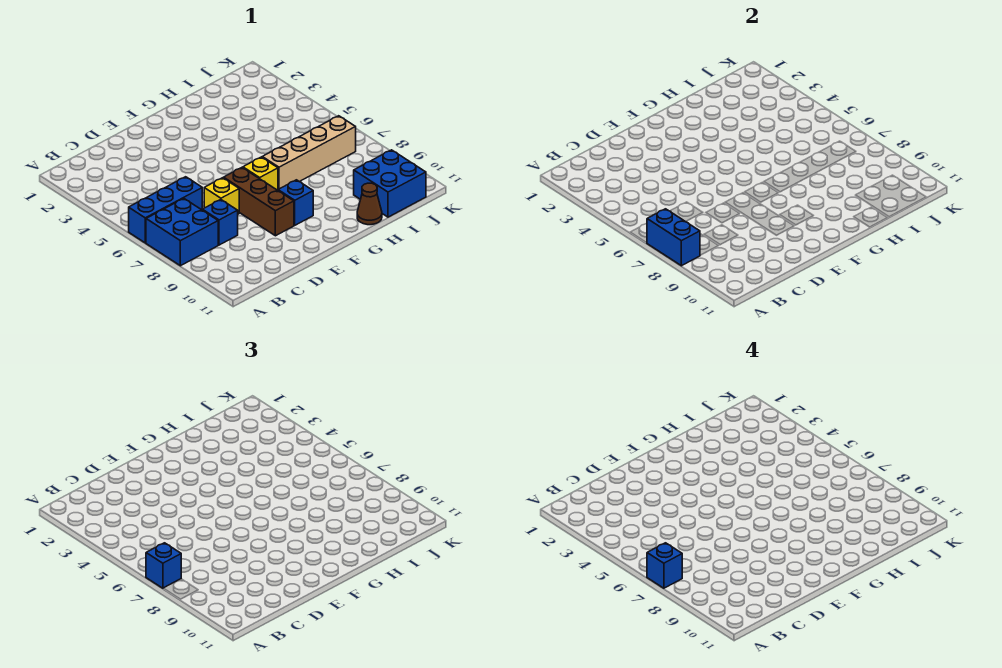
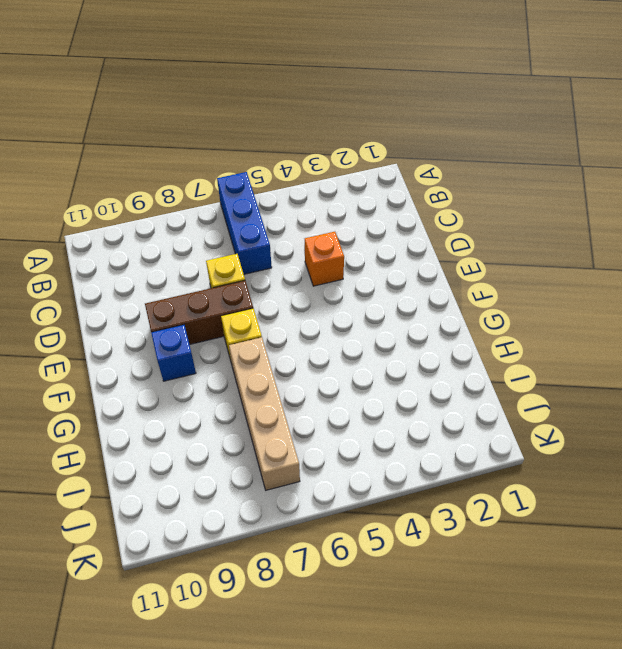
orange brick D4 level 1 -> none
none -> blue brick A7:B8 level 1
none -> blue brick C8 level 1
none -> brown cone H11 level 1

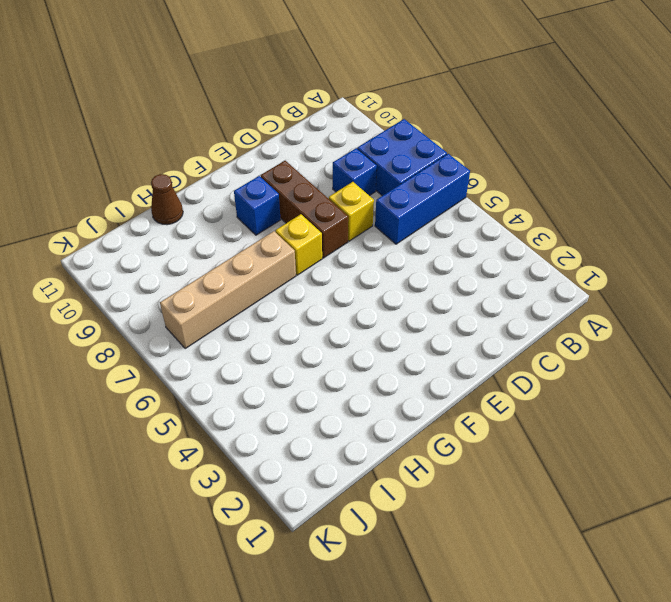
none -> blue brick I10:J11 level 1
none -> blue brick A7:A8 level 2
none -> blue brick A7 level 3

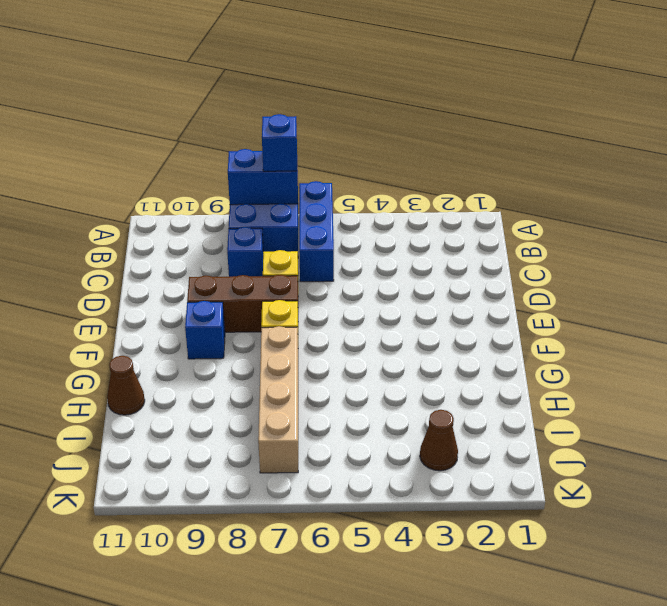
brown cone J3 level 1 -> none
none -> blue brick I10:J11 level 1
none -> blue brick A7 level 4

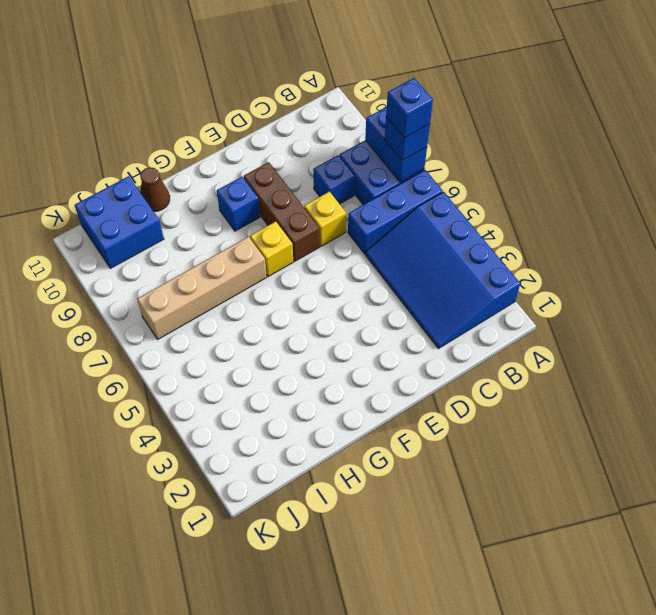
blue slope A2:C5 level 1 top A -> none

